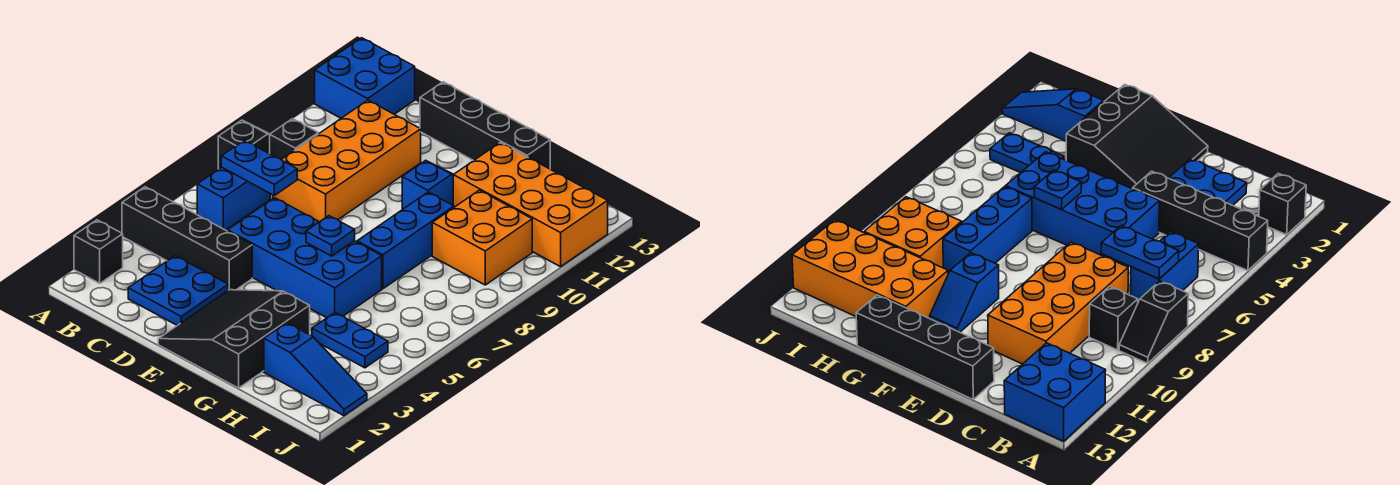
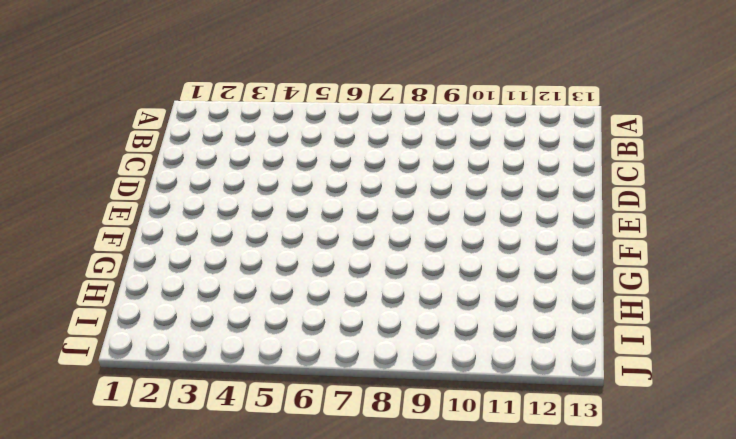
none -> black brick A2 level 1
none -> black brick A4:D4 level 1
none -> black slope A8:A9 level 1 top 8

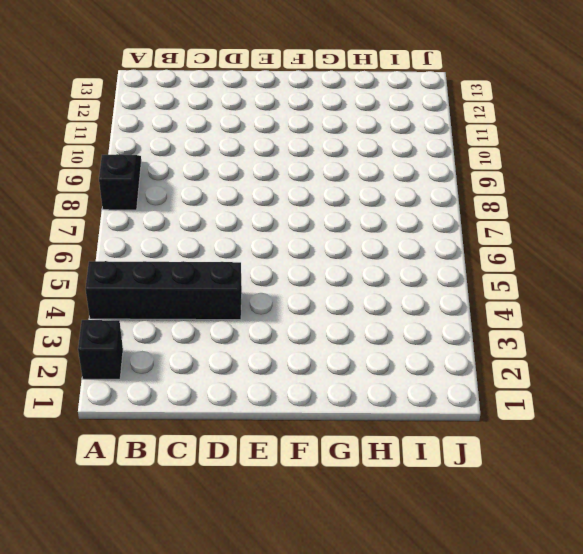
none -> blue brick A12:B13 level 1
none -> blue brick B6:B7 level 1
none -> black brick B9 level 1

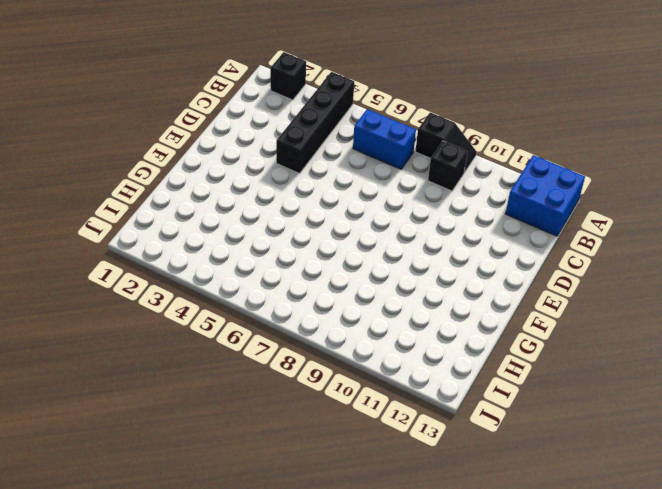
none -> blue plate C2:D3 level 1
none -> orange brick C8:D11 level 1
none -> blue brick D5:G6 level 1

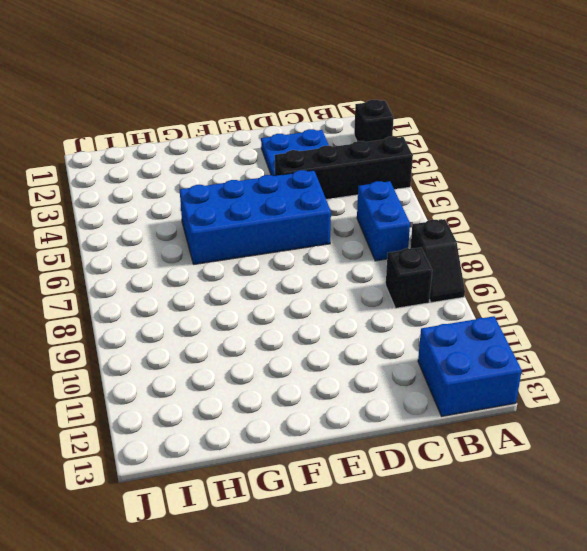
none -> orange brick C8:D11 level 1
none -> black brick D13:G13 level 1
none -> black slope E1:G3 level 1 top G

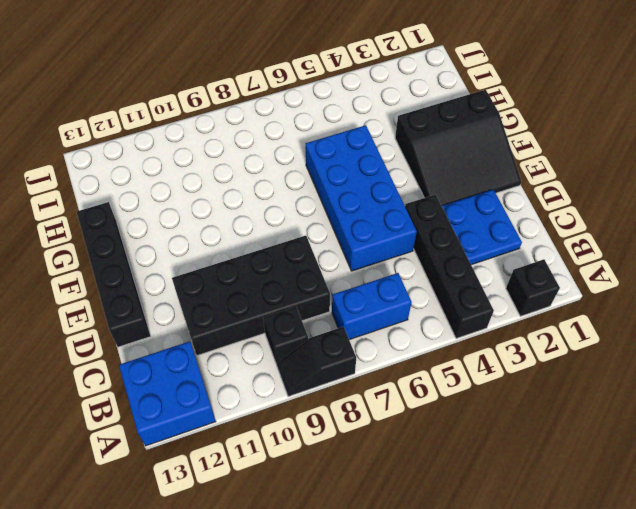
black brick C8:D11 level 1 -> orange brick C8:D11 level 1
none -> blue slope F10:F11 level 1 top 10
none -> blue brick G7:G9 level 1
none -> orange brick G11:J12 level 1

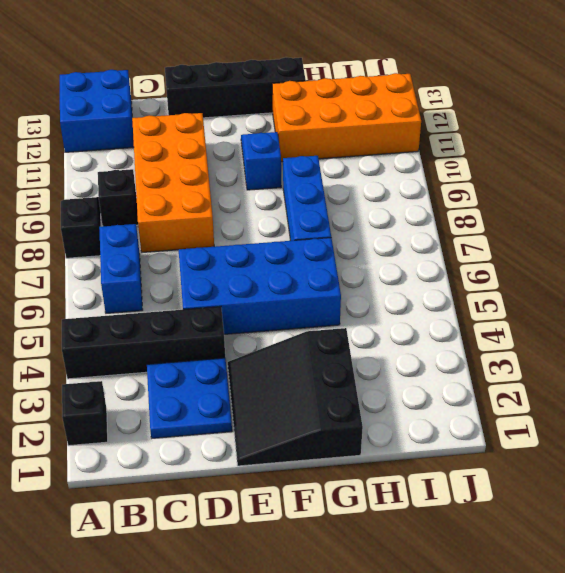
none -> blue slope H2:J2 level 1 top H
none -> blue plate H4:I4 level 1
none -> orange brick H9:I10 level 1

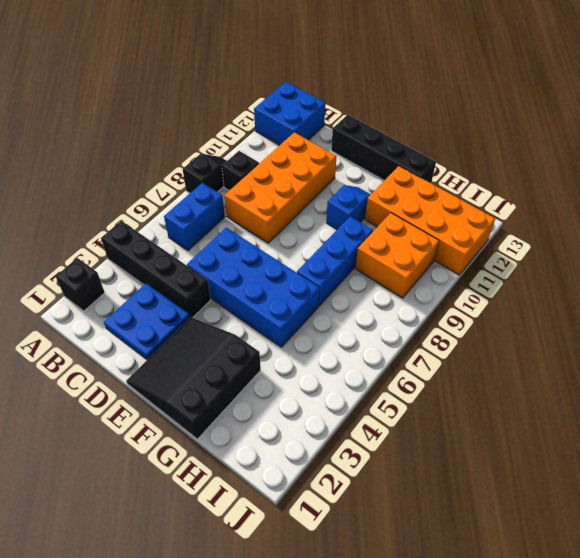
none -> blue slope H2:J2 level 1 top H
none -> blue plate H4:I4 level 1
none -> blue plate B7:C7 level 2

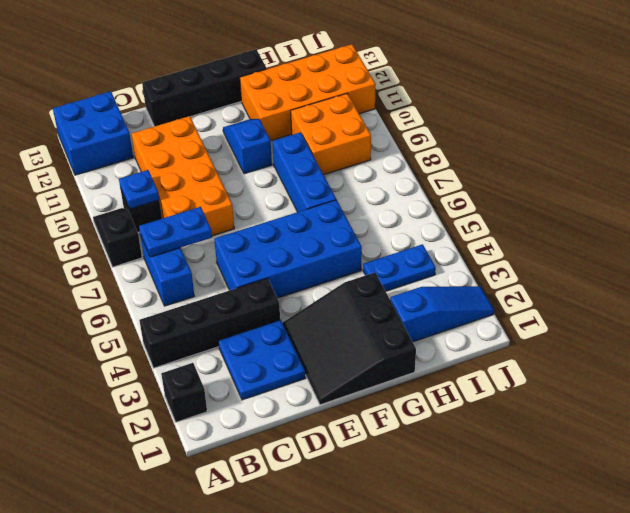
blue plate B9 level 2 -> blue plate F6 level 2

